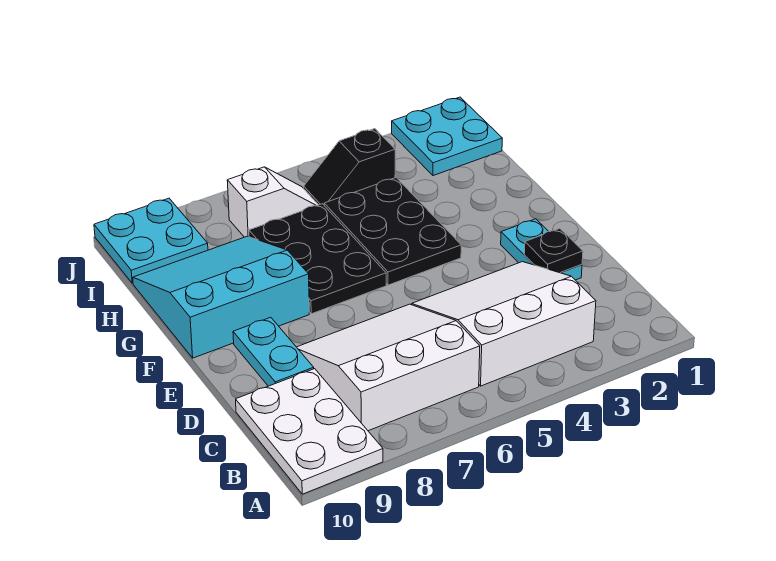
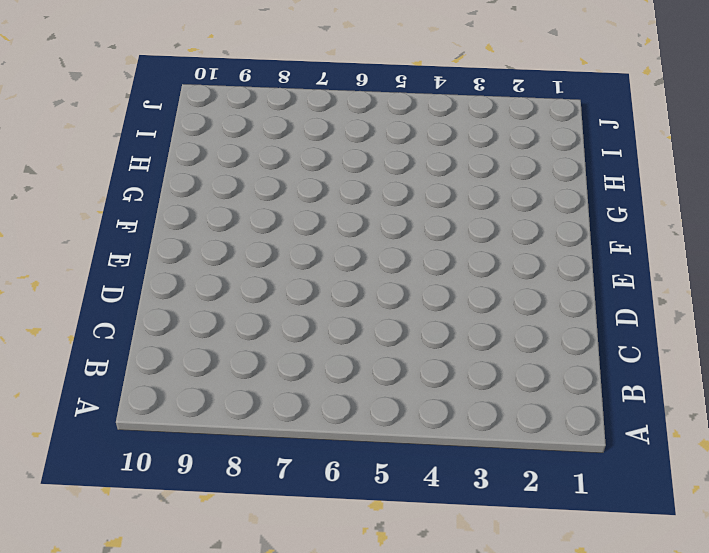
none -> white plate A9:C10 level 1
none -> white slope B3:D5 level 1 top B
none -> white slope B6:D8 level 1 top B

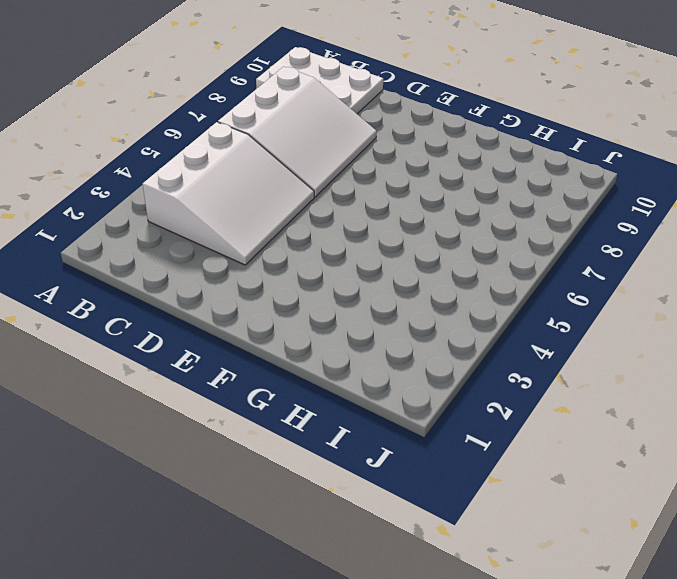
none -> cyan plate D2:E2 level 1
none -> cyan plate D9:E9 level 1
none -> black plate F4:H5 level 1

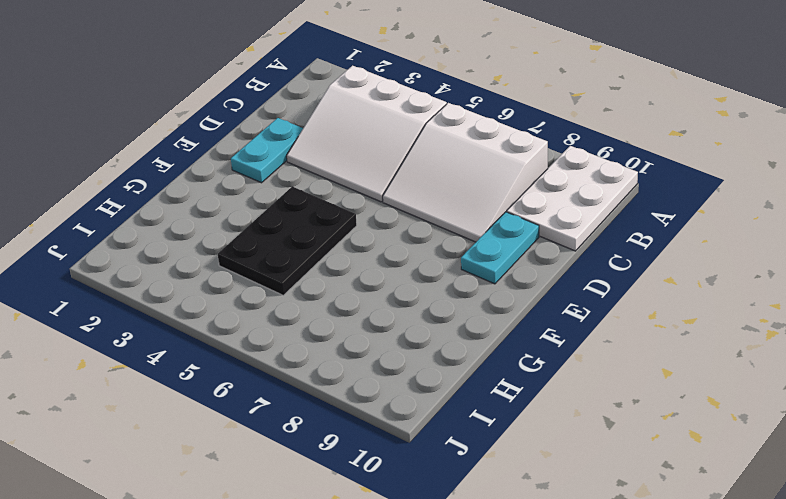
none -> black plate F6:H7 level 1
none -> cyan slope F8:H10 level 1 top F
none -> cyan plate I1:J2 level 1

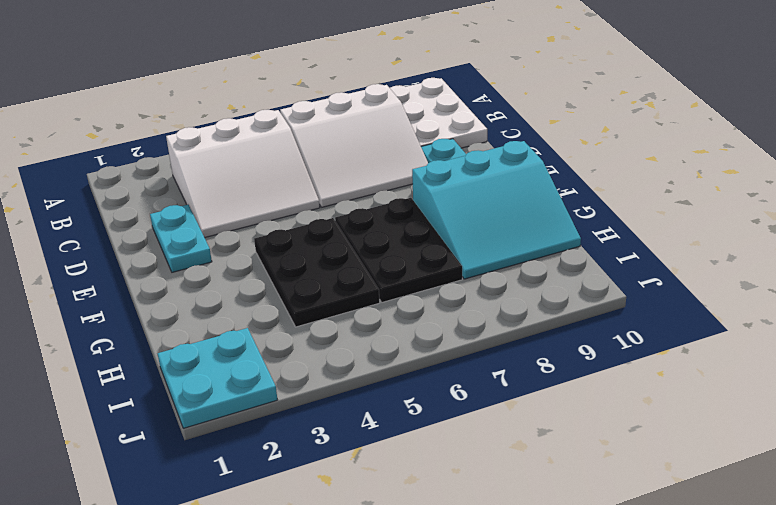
none -> black slope I4:I5 level 1 top 4
none -> white slope I6:I7 level 1 top 7
none -> cyan plate I9:J10 level 1

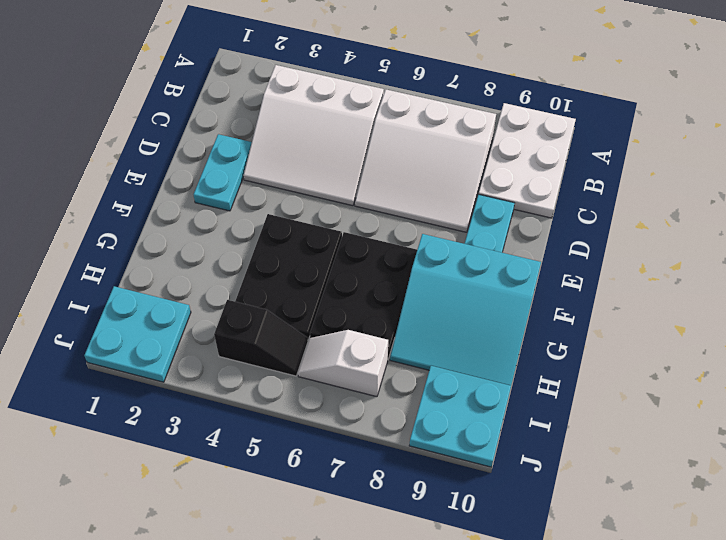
none -> black plate D2 level 2

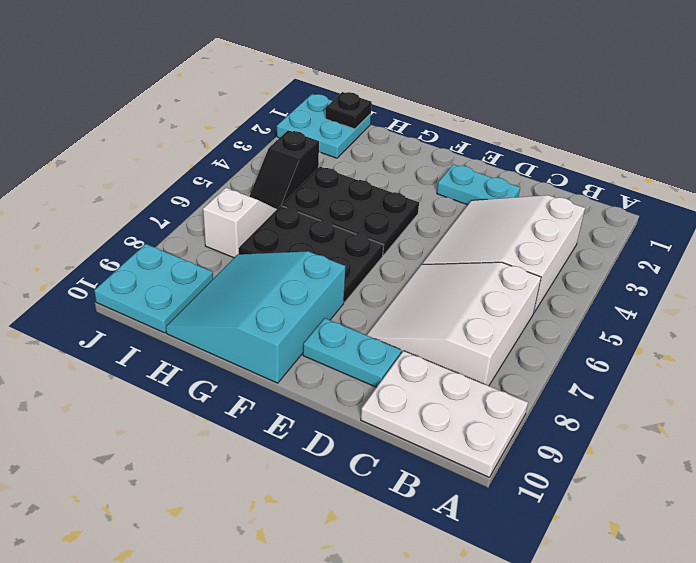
black plate I1 level 2 -> black plate D2 level 2

